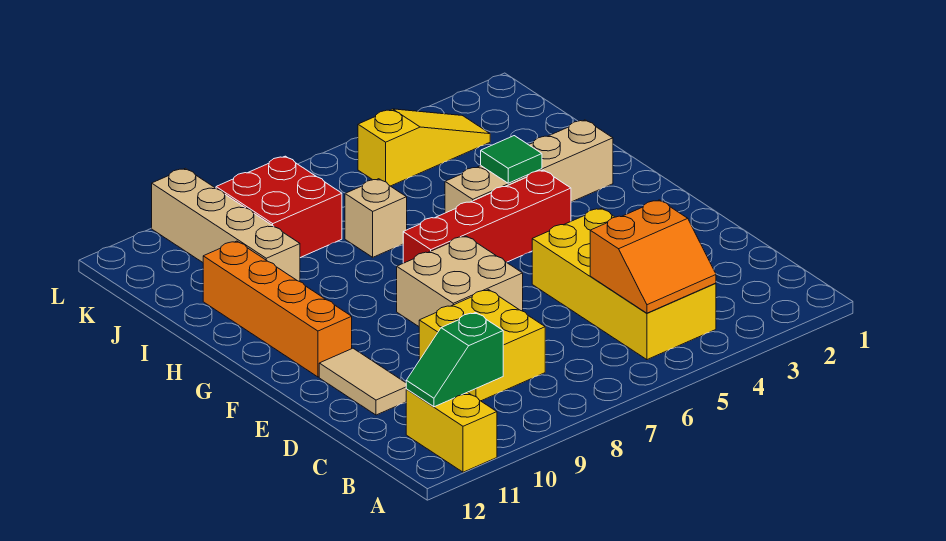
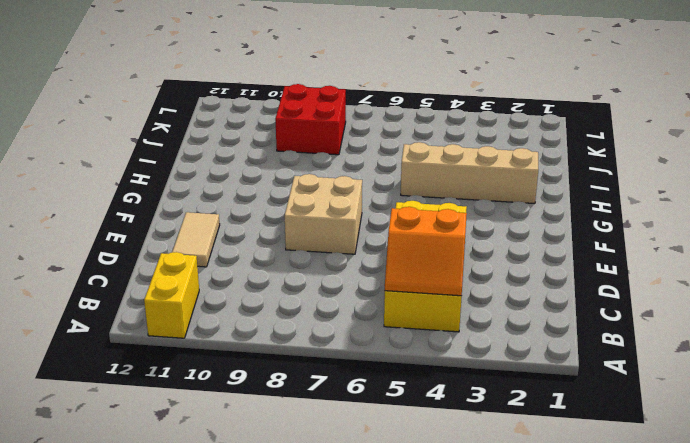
none -> yellow brick C8:D9 level 1
none -> orange brick F11:I11 level 1
none -> red brick G4:G7 level 1

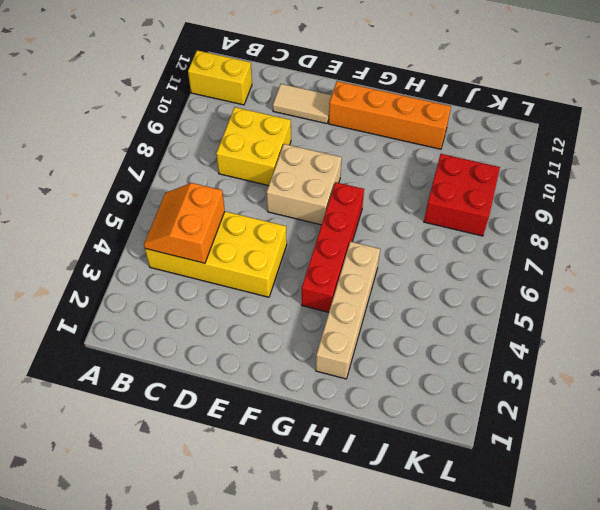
none -> tan brick I7 level 1
none -> tan brick I10:L10 level 1
none -> yellow slope K3:K5 level 1 top 5

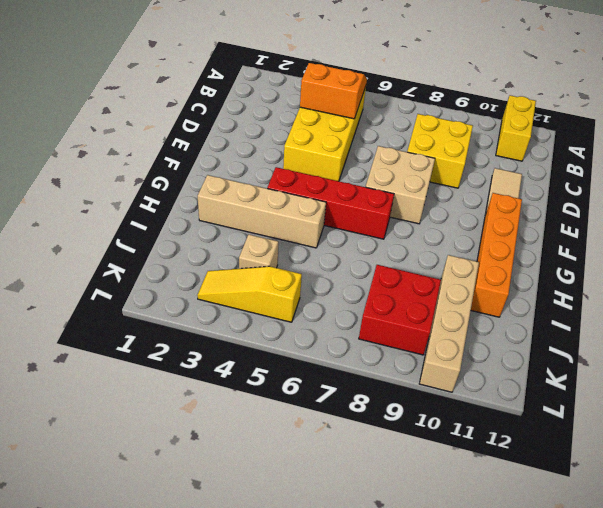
tan brick J4 level 1 -> tan brick I7 level 1
none -> green slope B10:B11 level 2 top 10
none -> green tile H4 level 2

